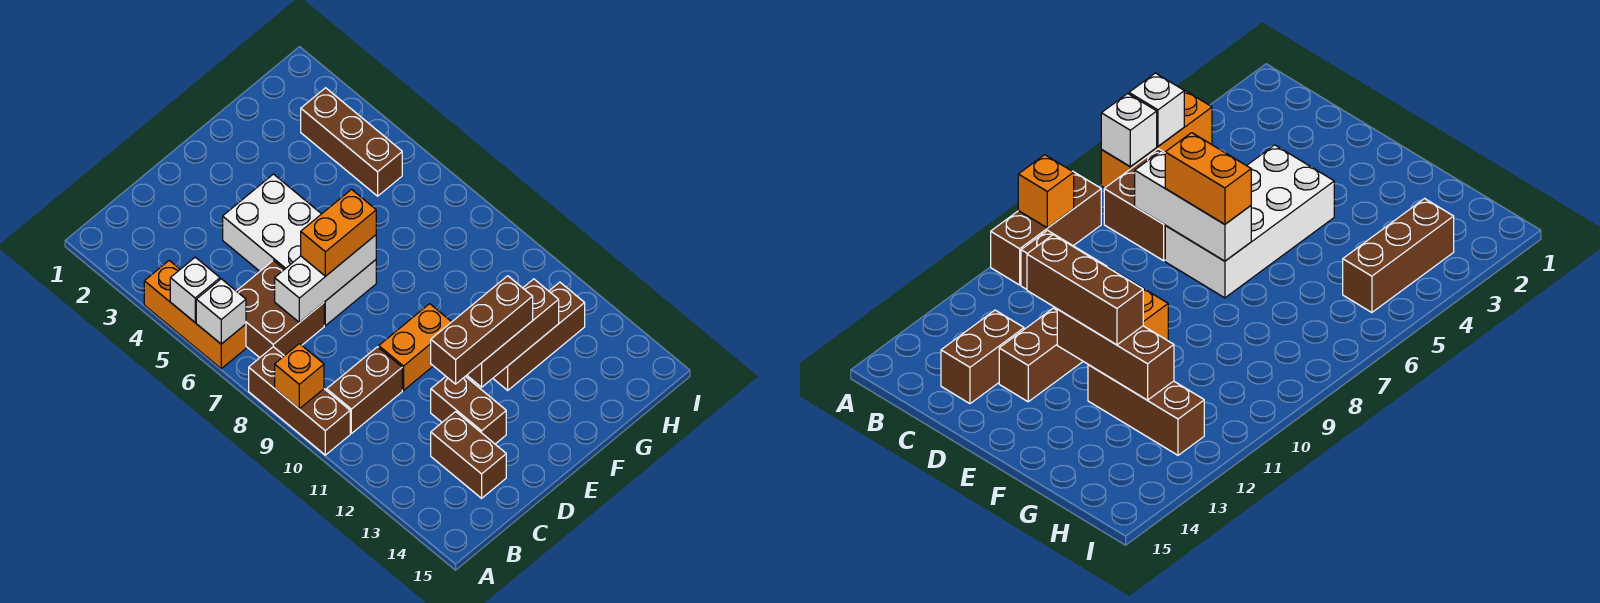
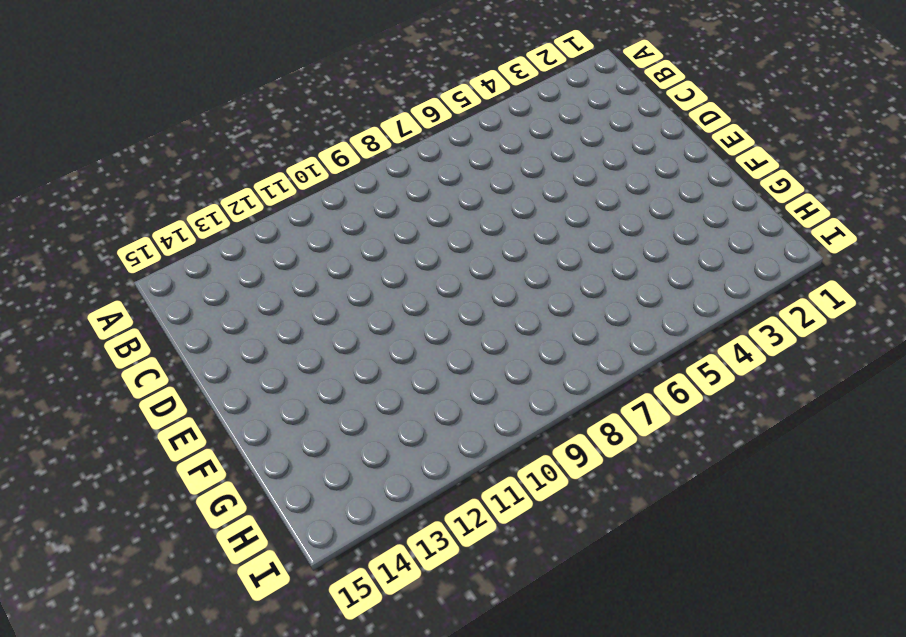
none -> orange brick A4:A6 level 1
none -> brown brick A8:A10 level 1
none -> brown brick B6:C7 level 1

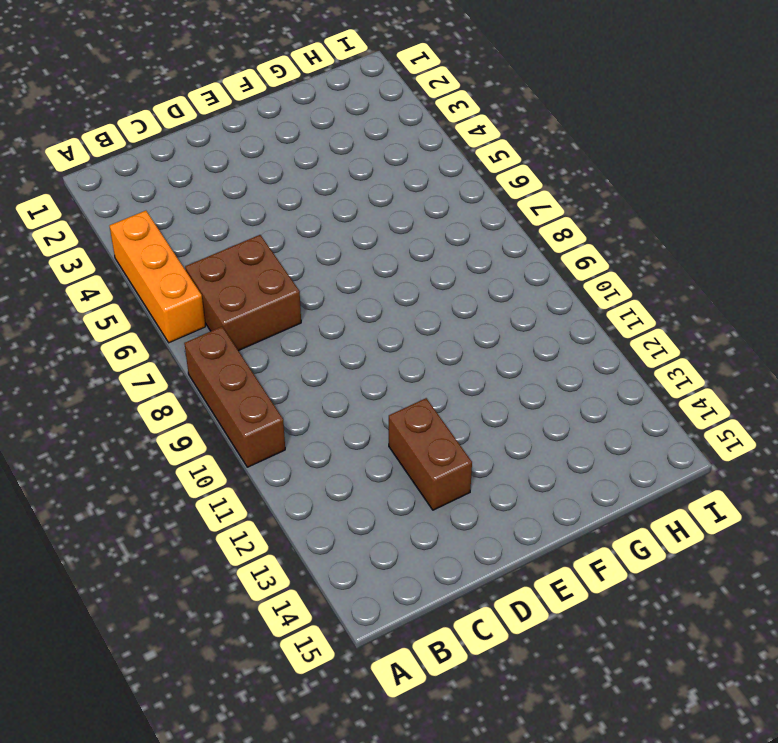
none -> brown brick B10:C10 level 1
none -> brown brick C13:C14 level 1
none -> white brick D4:E7 level 1

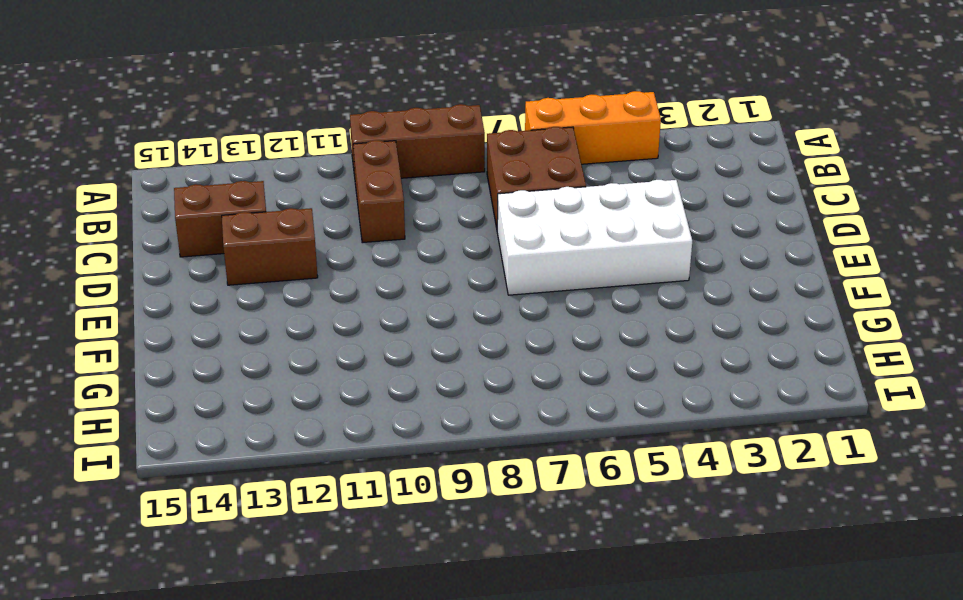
none -> orange brick D10:E10 level 1
none -> brown brick F12:H12 level 1
none -> brown brick H3:H5 level 1

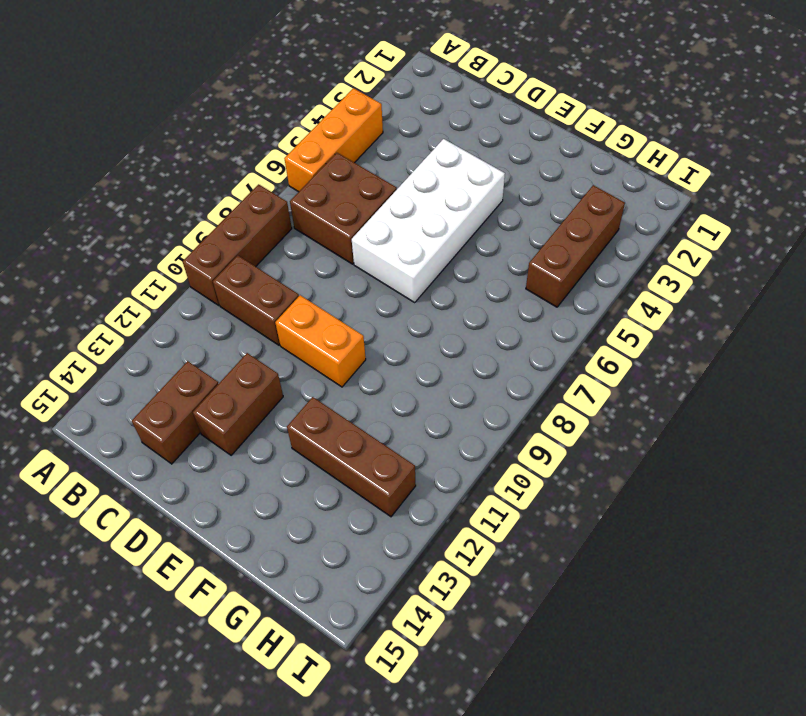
none -> white brick A5 level 2
none -> white brick A6 level 2
none -> orange brick A9 level 2

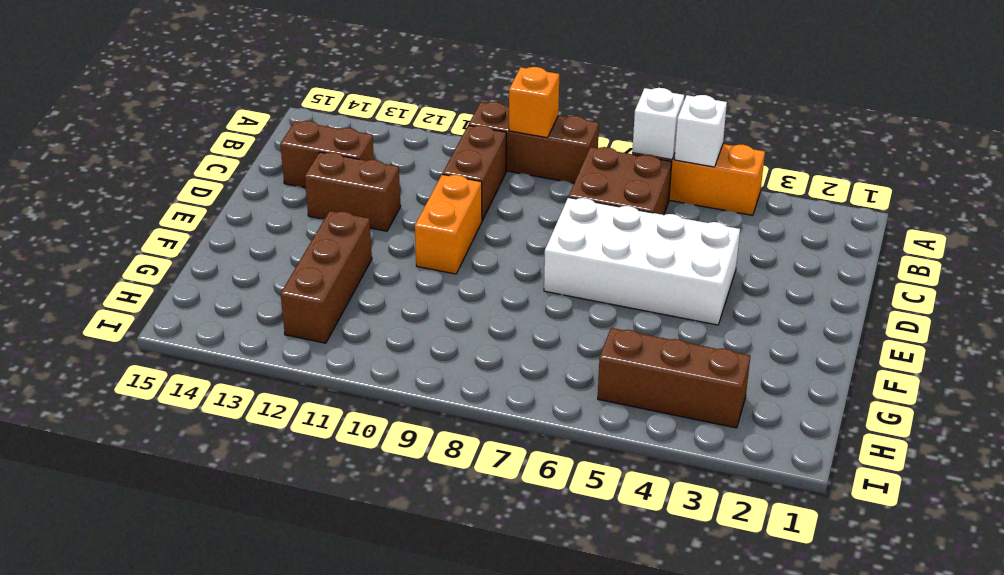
none -> white brick C7:E7 level 2
none -> brown brick E12:G12 level 2
none -> orange brick D7:E7 level 3

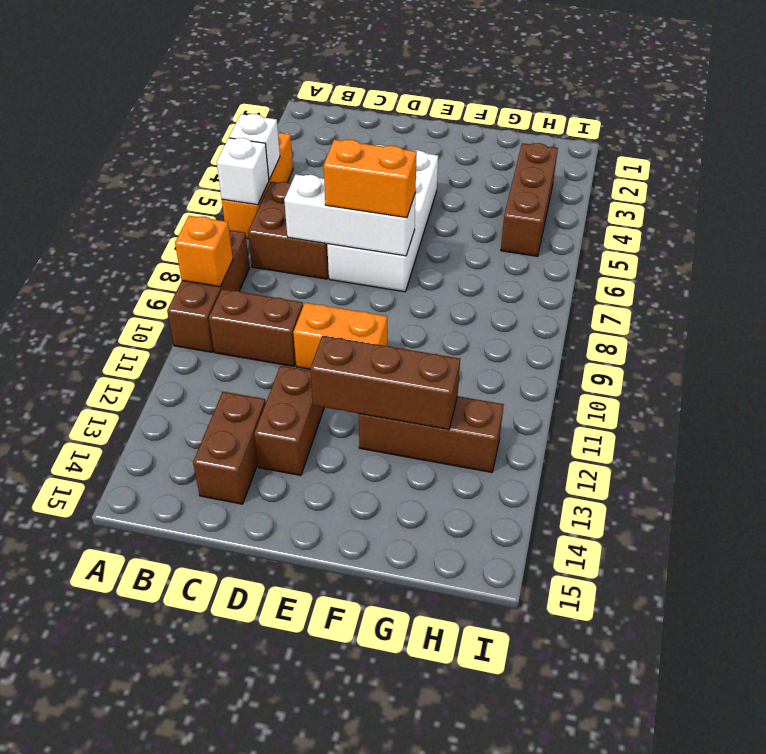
none -> brown brick D12:F12 level 3

